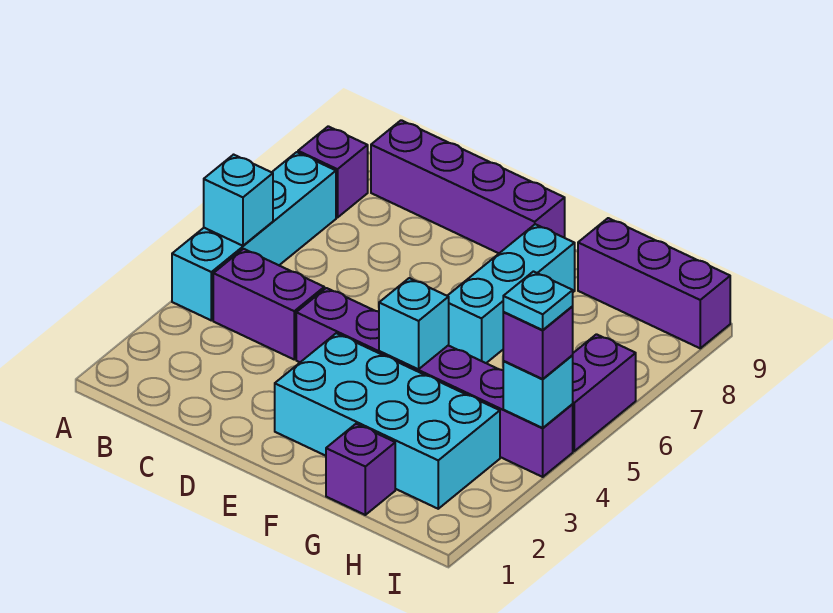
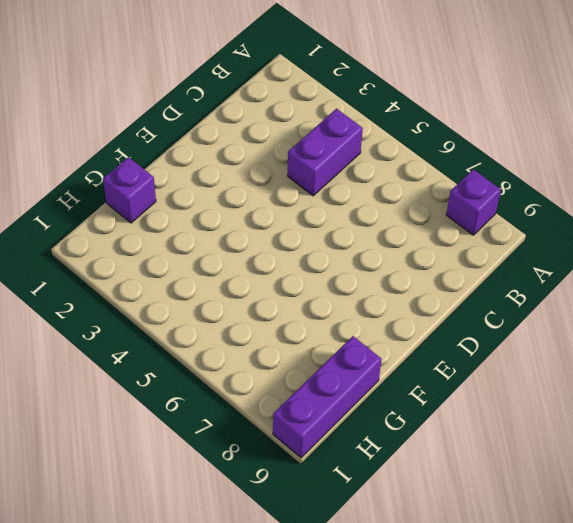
none -> cyan brick A4:A7 level 1
none -> purple brick B9:E9 level 1
none -> purple brick D4:I4 level 1

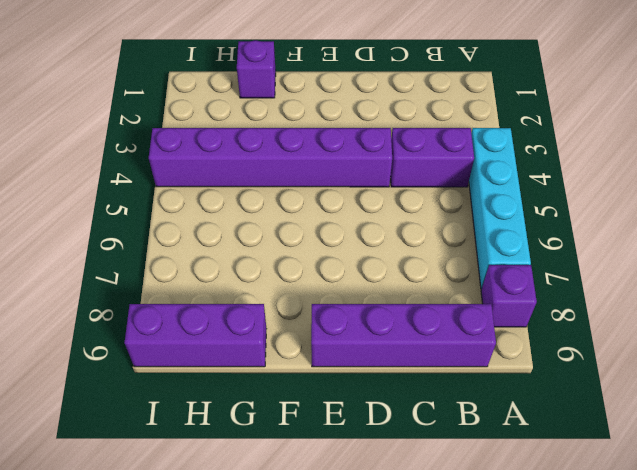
none -> cyan brick E2:H3 level 1
none -> cyan brick F6:F8 level 1
none -> purple brick I5:I6 level 1

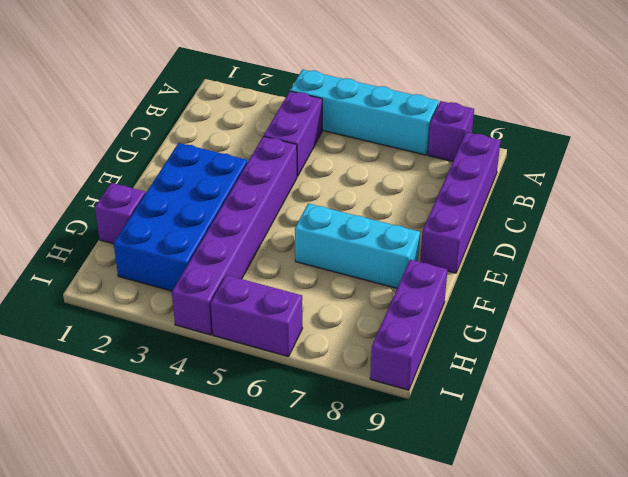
blue brick E2:H3 level 1 -> cyan brick E2:H3 level 1
none -> cyan brick A5 level 2
none -> cyan brick F4 level 2
none -> cyan brick I4 level 2

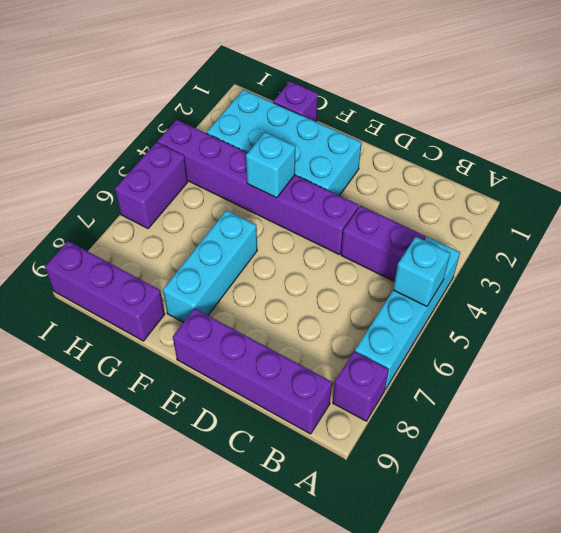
none -> cyan brick I4 level 2
none -> purple brick I4 level 3
none -> cyan plate I4 level 4

